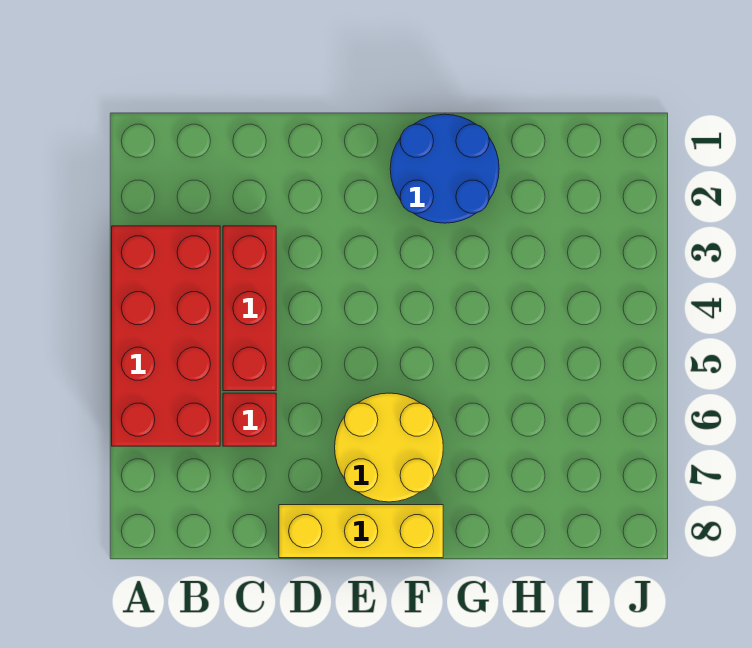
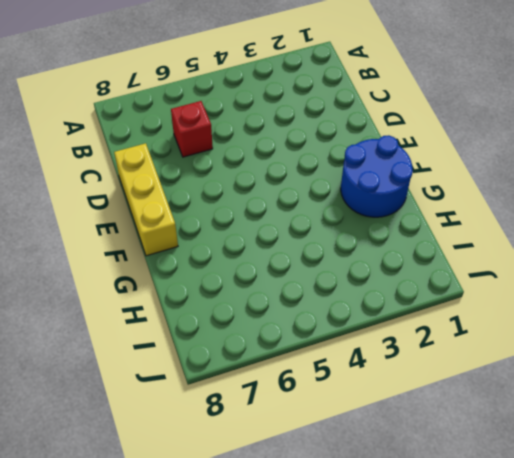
none -> red brick A3:B6 level 1
none -> red brick C3:C5 level 1

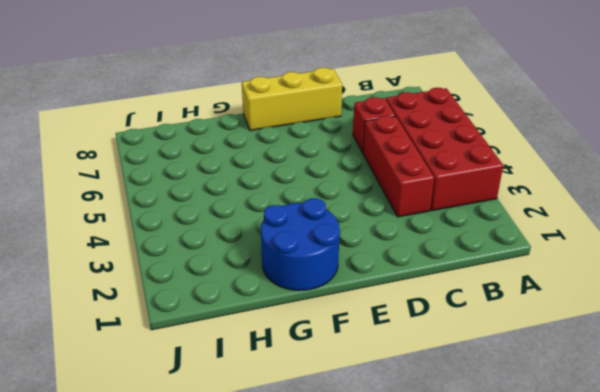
none -> yellow round brick E6:F7 level 1

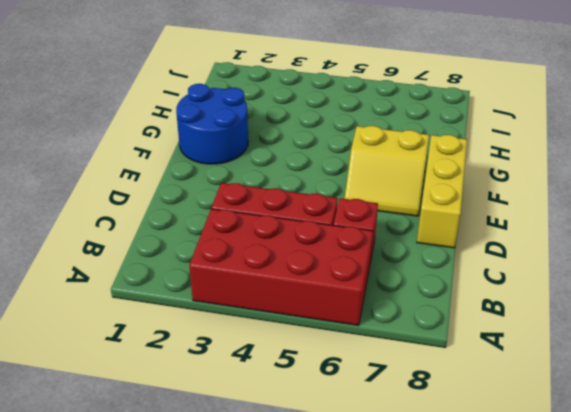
yellow slope E6:F7 level 1 top F -> yellow round brick E6:F7 level 1

